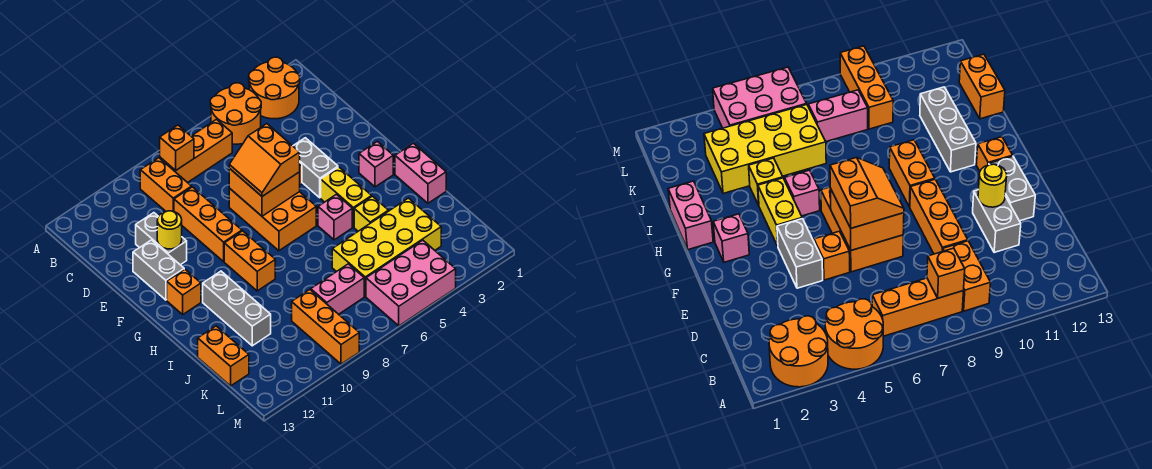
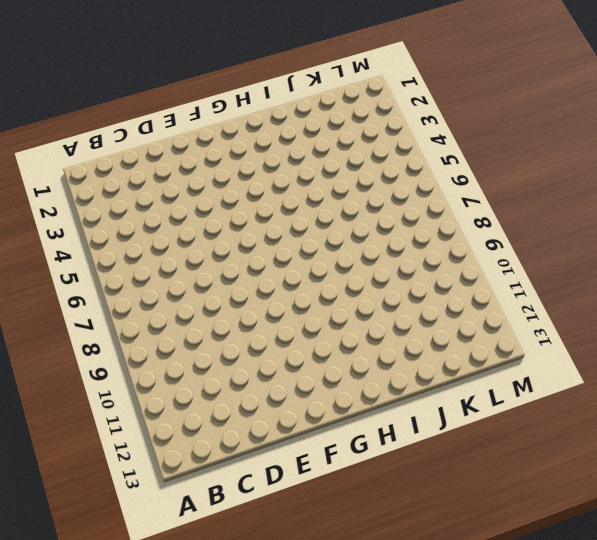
none -> orange round brick A2:B3 level 1
none -> orange round brick A4:B5 level 1
none -> orange brick B6:B8 level 1

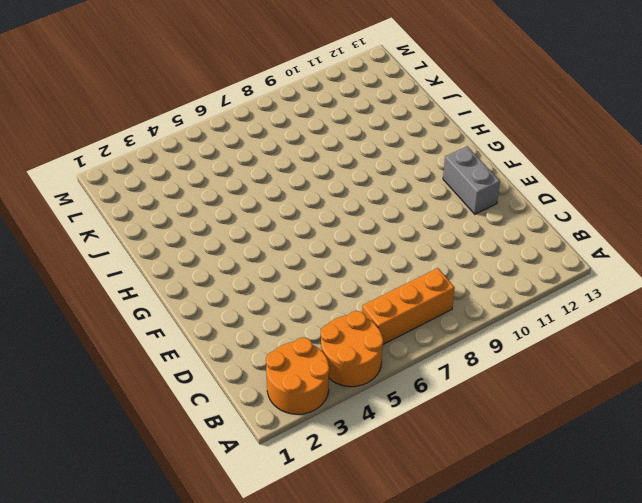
none -> orange brick B9:C9 level 1
none -> orange brick D9:F9 level 1
none -> grey brick D11:E11 level 1

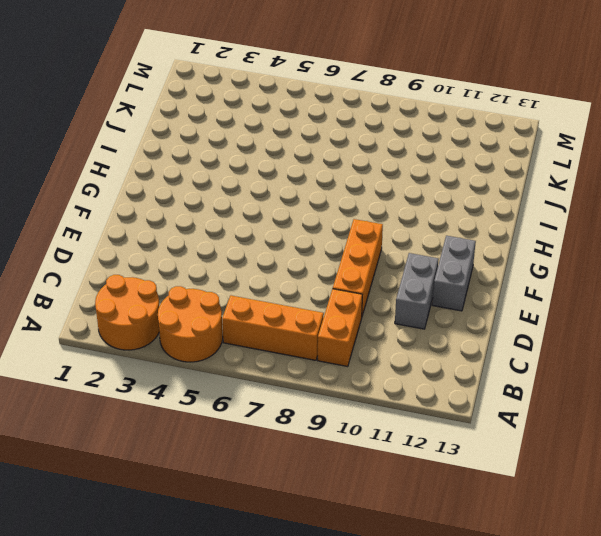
none -> grey brick E4:F4 level 1
none -> orange brick E5 level 1
none -> orange brick E6:G7 level 1

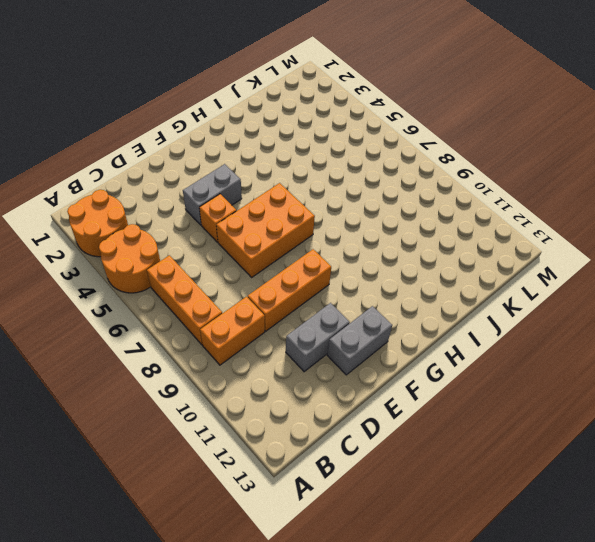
none -> pink brick G2 level 1
none -> yellow brick G4:H4 level 1
none -> orange brick G9:H9 level 1

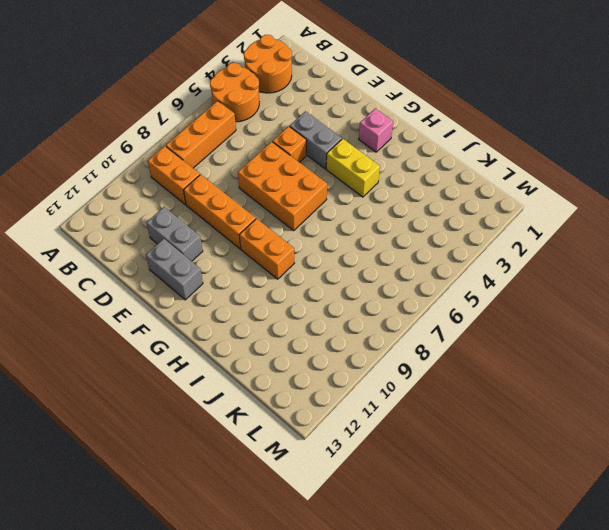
none -> orange brick G12 level 1
none -> pink brick H1:I1 level 1
none -> pink brick H5 level 1

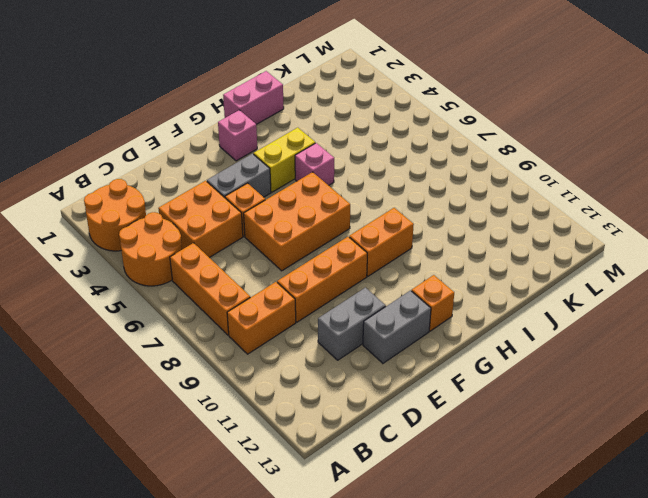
orange brick C4:D5 level 1 -> orange brick E6:F7 level 2
none -> grey brick H11:J11 level 1
none -> yellow brick I4 level 1
none -> yellow brick J3:K6 level 1

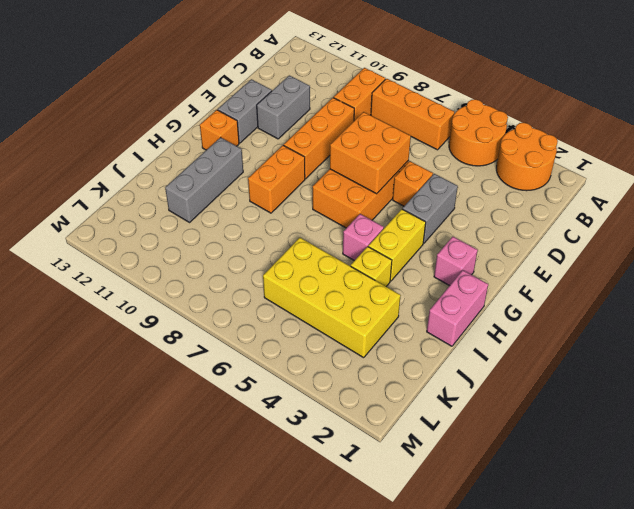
none -> orange brick J13:K13 level 1
none -> pink brick K7:K8 level 1
none -> orange brick K9:M9 level 1

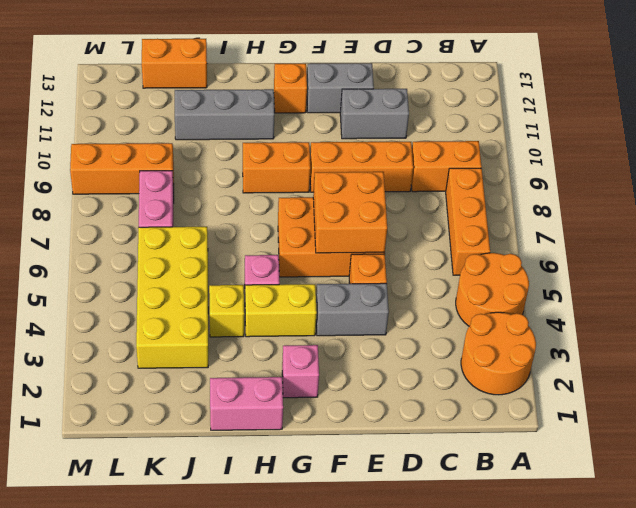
none -> pink brick L4:M6 level 1
none -> orange brick B8 level 2
none -> yellow round brick E11 level 2

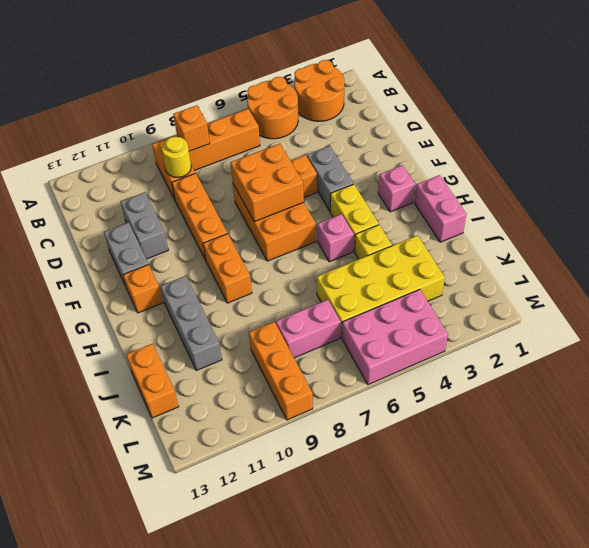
yellow round brick C9 level 2 -> yellow round brick E11 level 2
none -> orange slope E6:F7 level 3 top 6

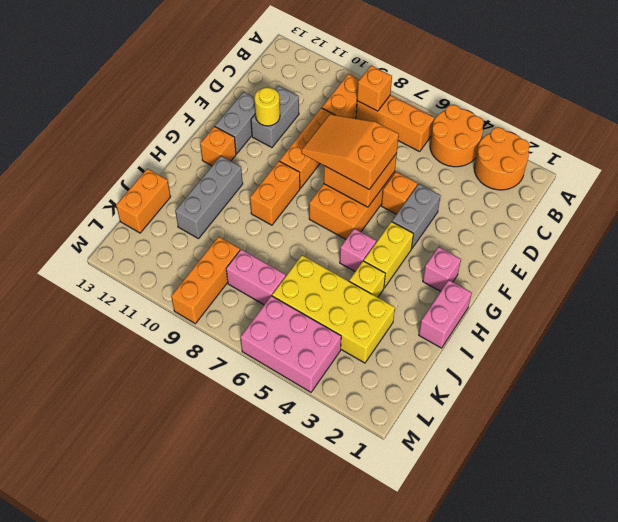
orange slope E6:F8 level 3 top 6 -> orange slope E6:F7 level 3 top 6

